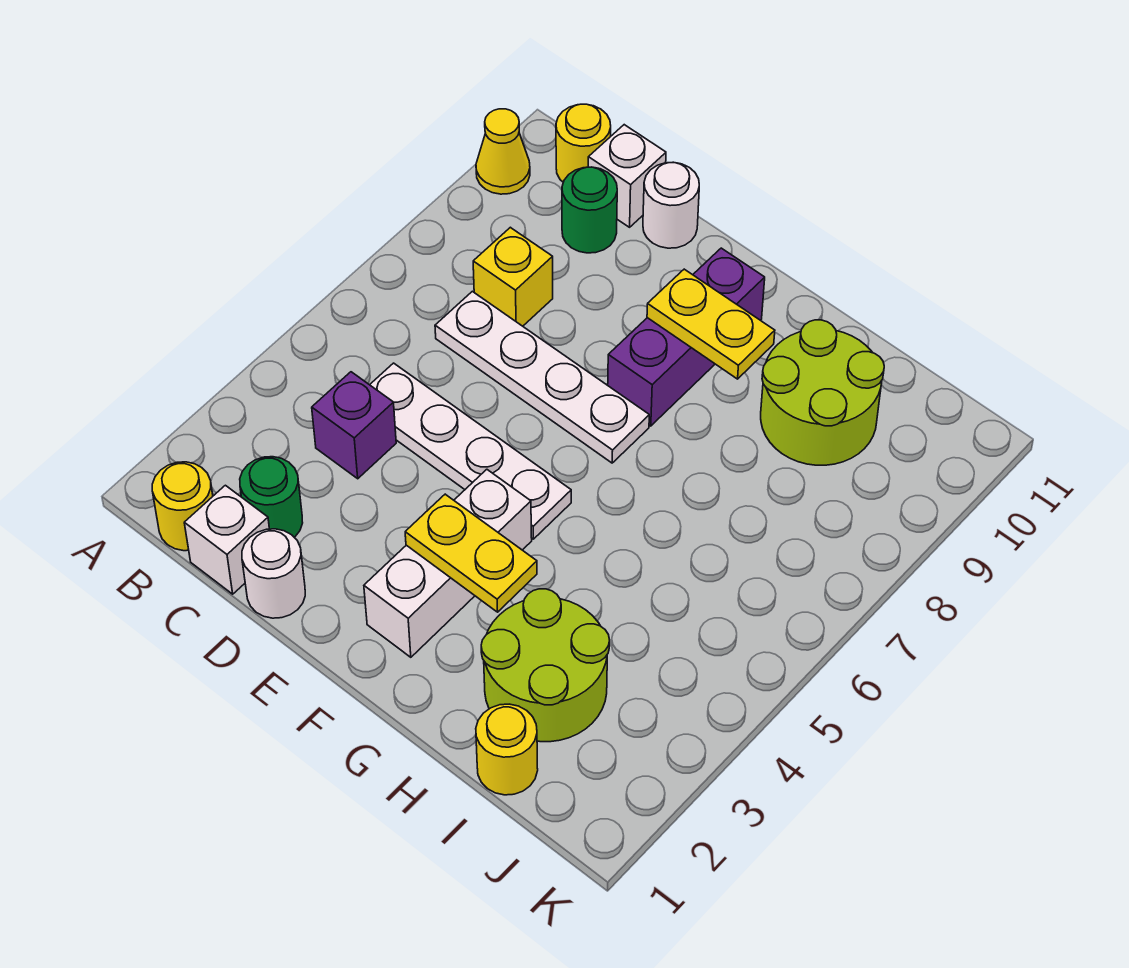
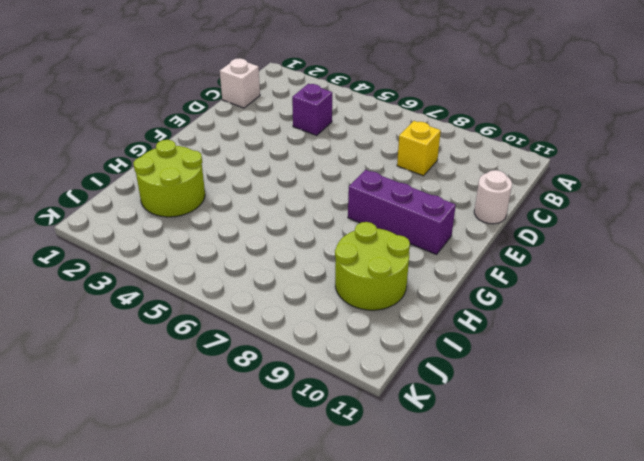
none -> yellow cone A10 level 1
none -> yellow round brick B1 level 1
none -> yellow round brick B11 level 1

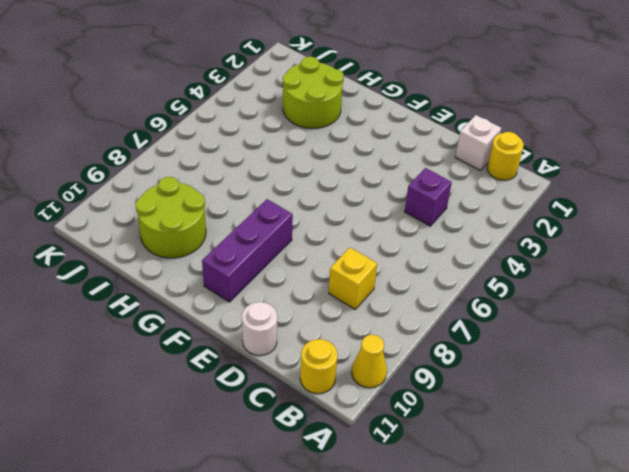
none -> green round brick C2 level 1
none -> white plate C5:F5 level 1
none -> white plate C7:F7 level 1

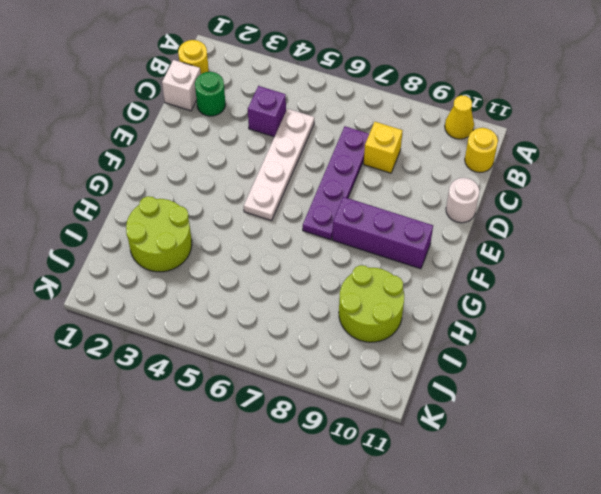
purple plate C7:F7 level 1 -> white plate C7:F7 level 1
none -> green round brick C10 level 1
none -> white brick C11 level 1
none -> white round brick D1 level 1

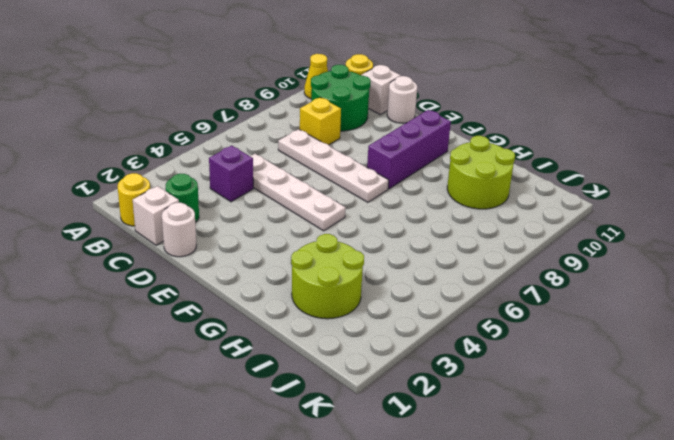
green round brick B9:C10 level 1 -> green round brick C10 level 1
none -> white brick F2:F4 level 1
none -> yellow round brick I1 level 1
none -> yellow plate F3:G3 level 2

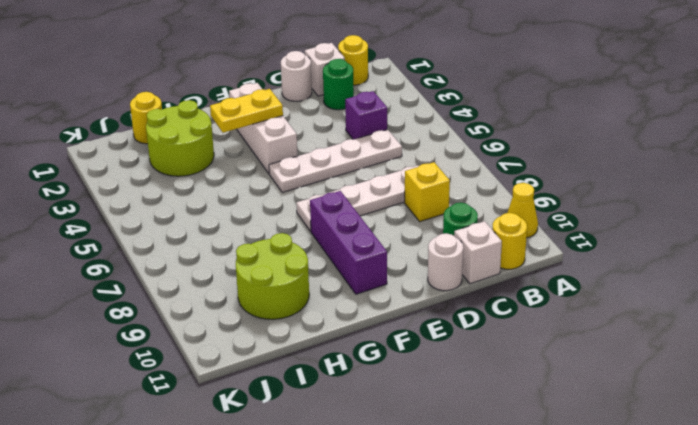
none -> yellow plate F9:G9 level 2

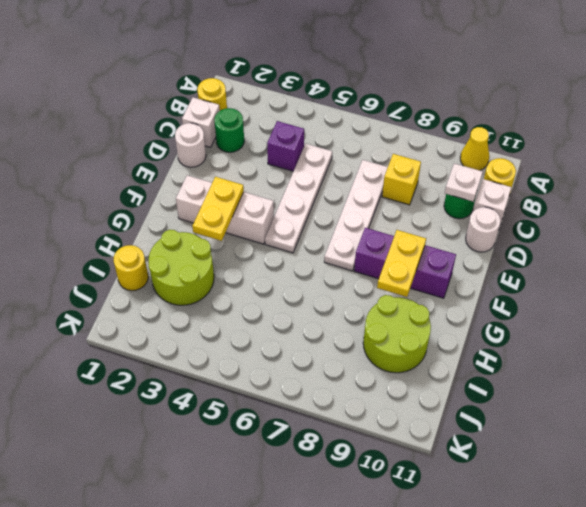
white plate C10 level 2 -> none

